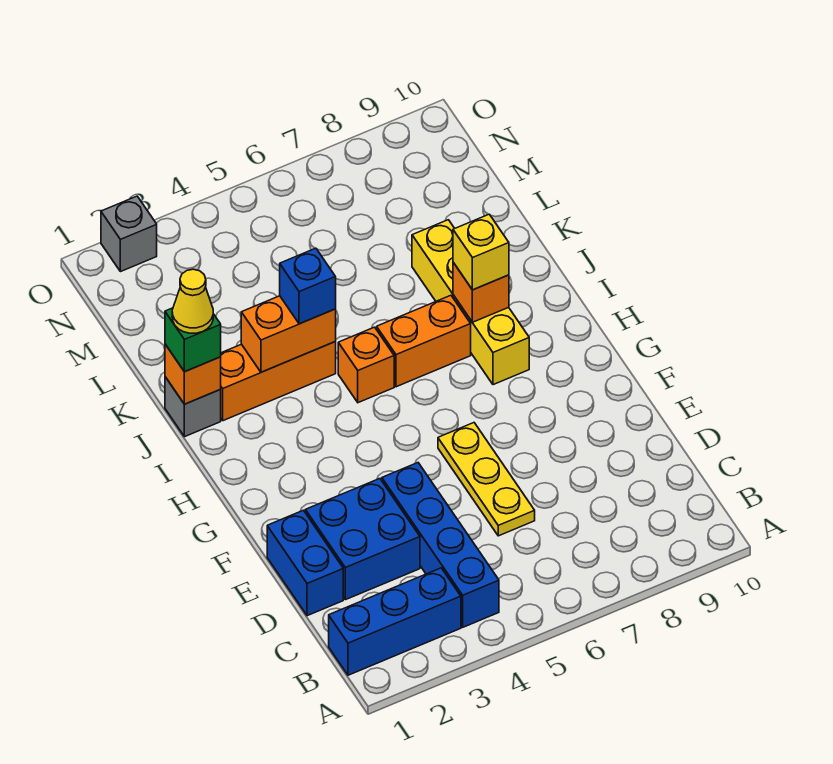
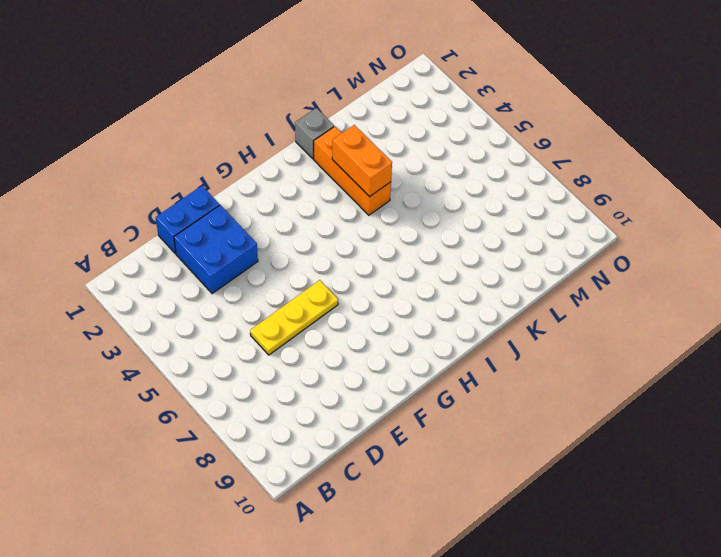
none -> blue brick B1:B3 level 1
none -> blue brick B4:E4 level 1
none -> yellow brick H8:K8 level 1

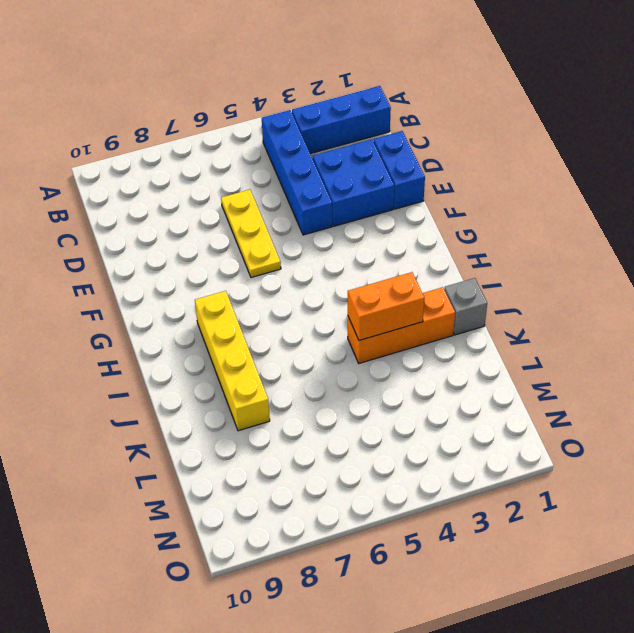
none -> orange brick I5 level 1
none -> orange brick I6:I7 level 1
none -> grey brick O2 level 1

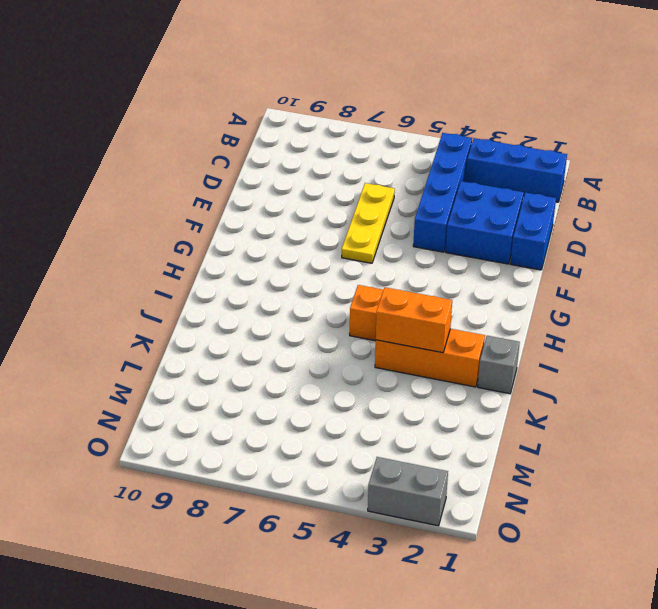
grey brick O2:O3 level 1 -> grey brick O2 level 1
none -> yellow brick H8:K8 level 1
none -> orange brick I6:I7 level 1
none -> orange brick I8 level 2

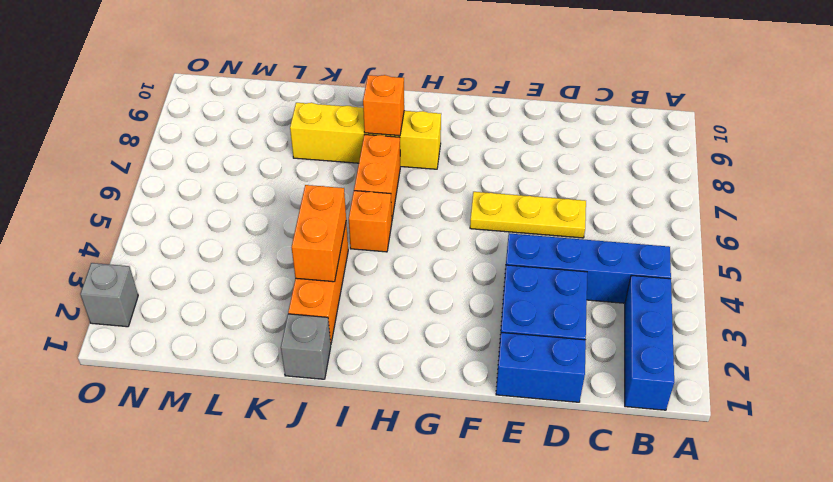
none -> orange brick J1 level 2
none -> yellow brick I8 level 3
none -> green brick J1 level 3

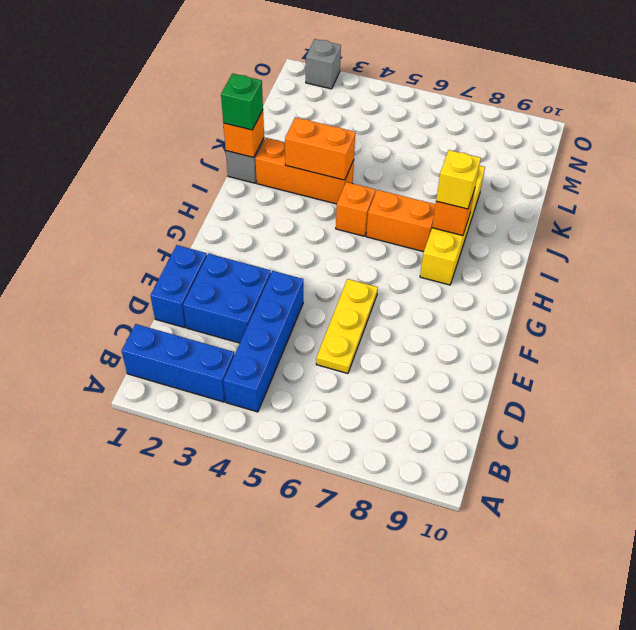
none -> blue brick J4 level 3
none -> yellow cone J1 level 4

